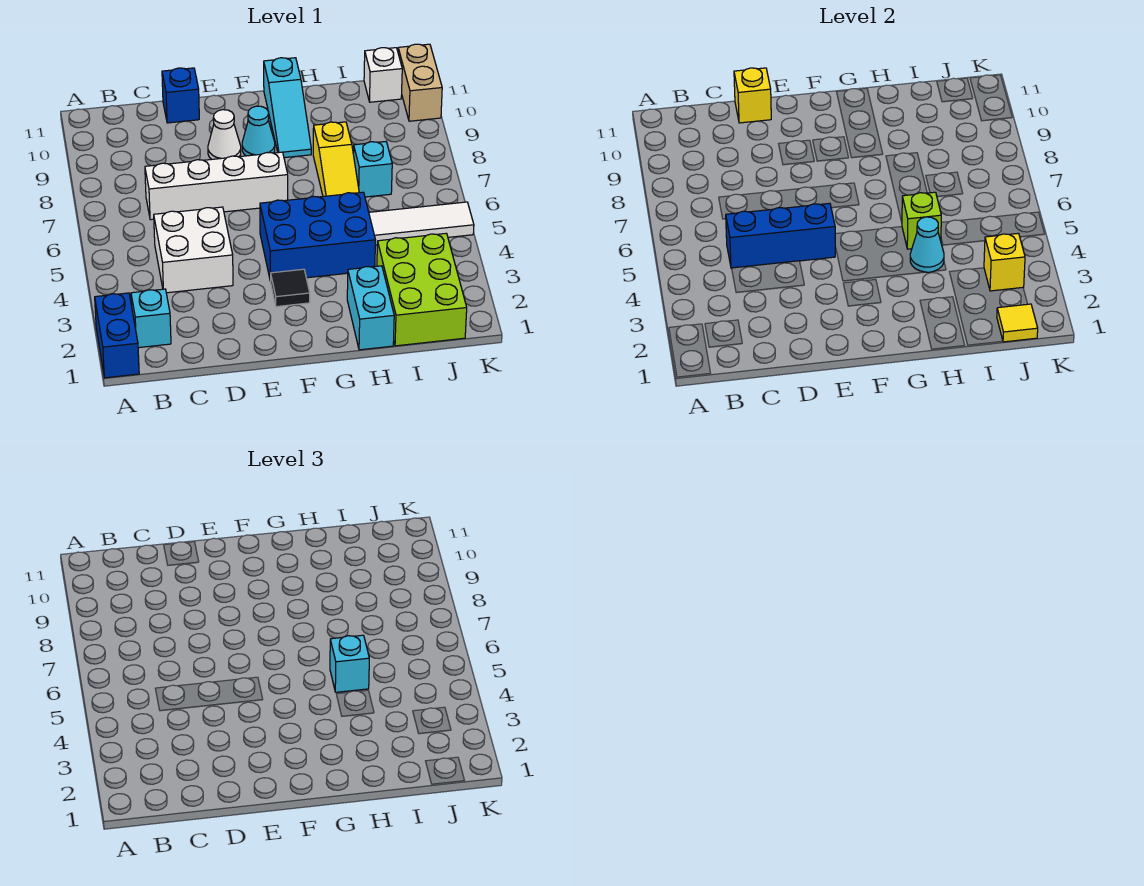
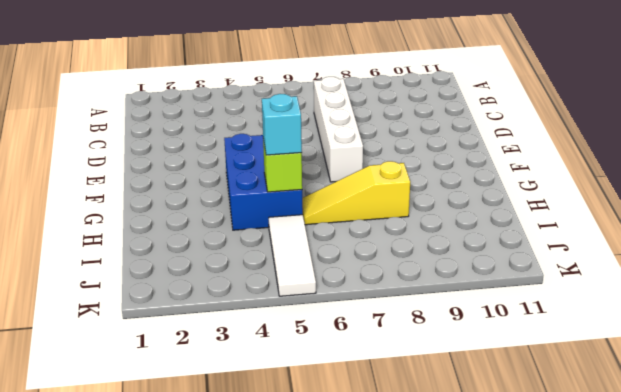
none -> blue brick A1:A2 level 1
none -> cyan brick B2 level 1
none -> white brick C4:D5 level 1

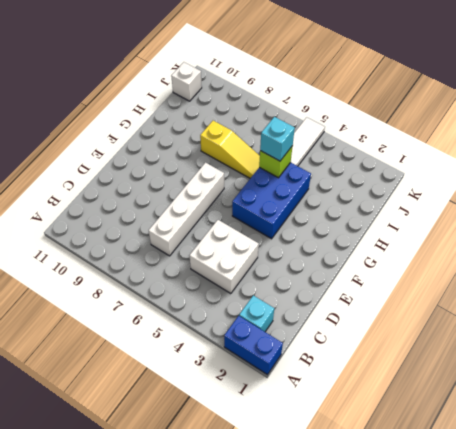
none -> blue brick D11 level 1
none -> white cone E9 level 1
none -> black tile F3 level 1

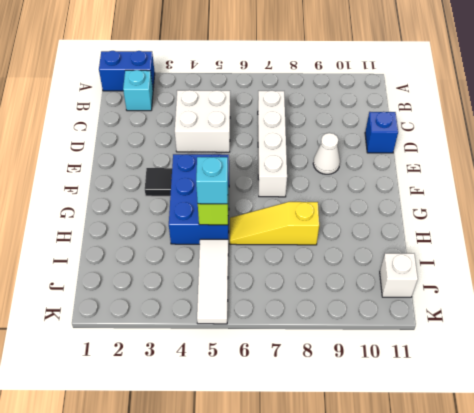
none -> cyan cone F9 level 1
none -> cyan slope G9:G11 level 1 top 11
none -> cyan brick H1:H2 level 1

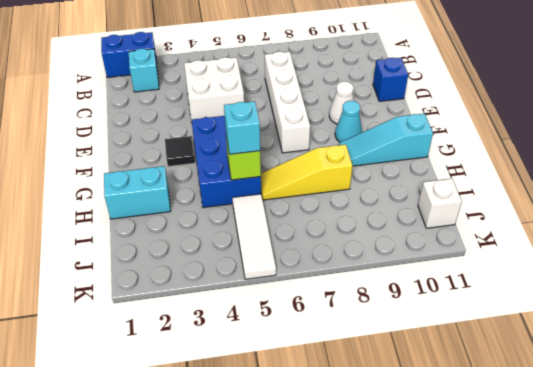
none -> lime brick I1:J3 level 1
none -> cyan brick I7 level 1
none -> tan brick K10:K11 level 1

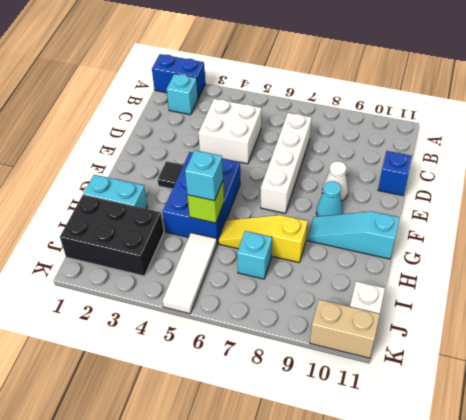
black brick I1:J3 level 1 -> lime brick I1:J3 level 1
none -> blue brick C5:E5 level 2
none -> yellow brick D11 level 2
none -> cyan cone H4 level 2

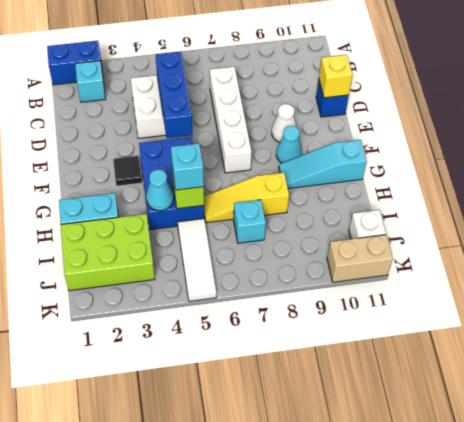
none -> yellow tile J1 level 2
none -> yellow brick J3 level 2

